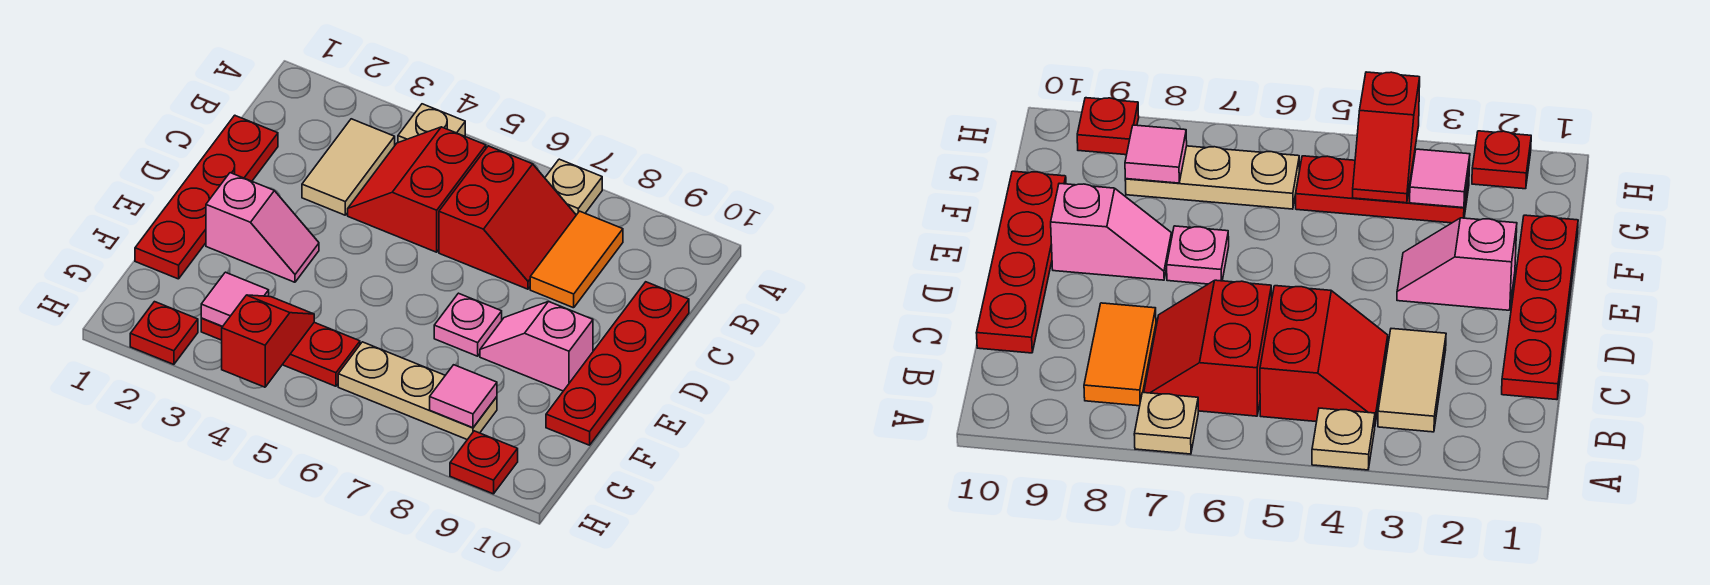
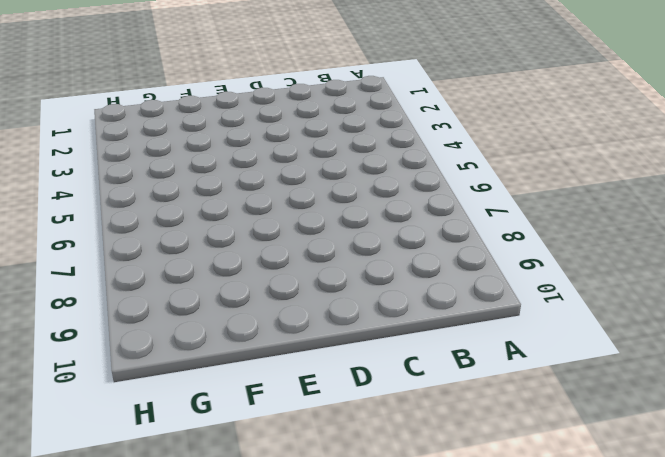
none -> tan plate A4 level 1
none -> tan plate A7 level 1
none -> tan tile B3:C3 level 1

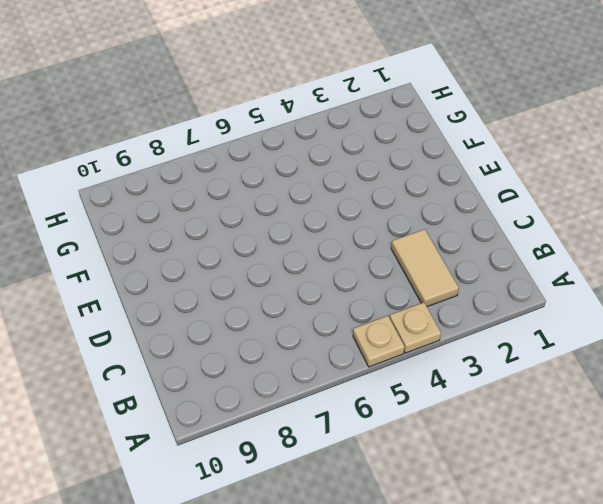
tan plate A5 level 1 -> tan plate A7 level 1
none -> red slope B4:C5 level 1 top 5
none -> red slope B6:C7 level 1 top 6
none -> orange tile B8:C8 level 1

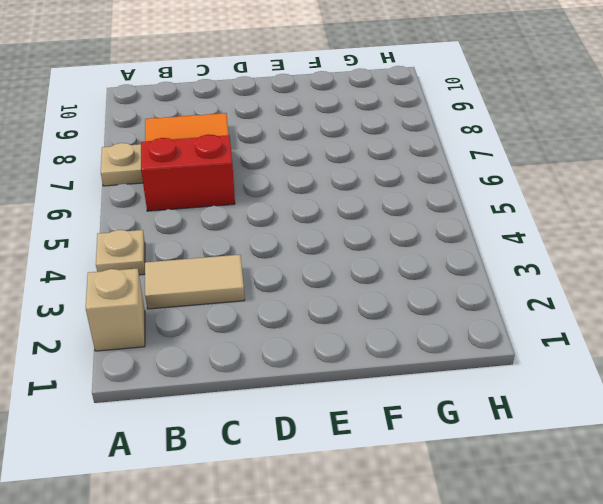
tan brick A2 level 1 -> none
none -> red slope B4:C5 level 1 top 5
none -> red plate C1:F1 level 1
none -> red plate C10:F10 level 1

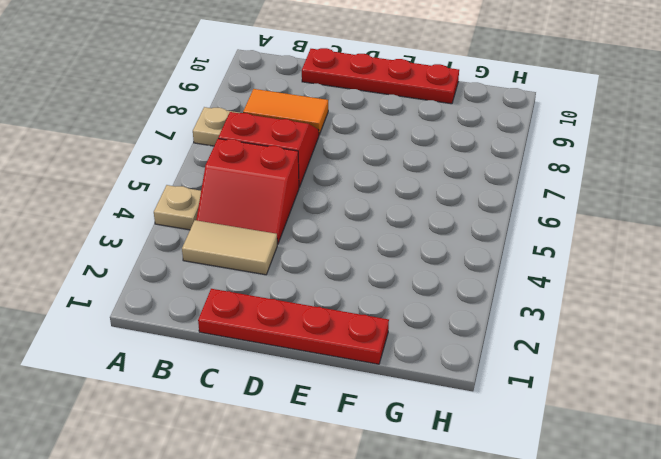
none -> pink slope E2:E3 level 1 top 2
none -> pink plate E7 level 1
none -> pink slope E8:E9 level 1 top 9

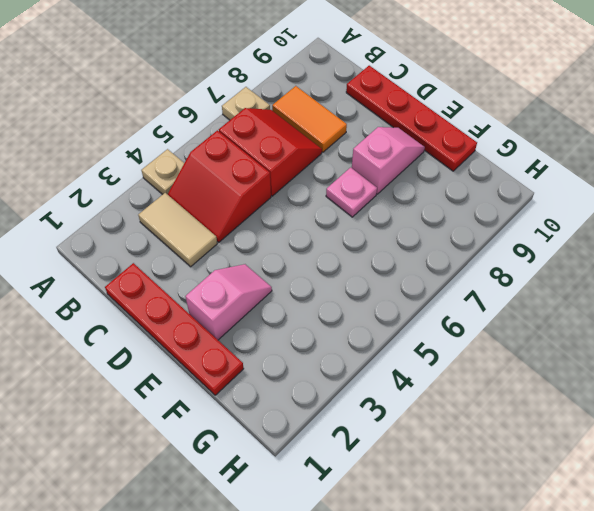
pink slope E8:E9 level 1 top 8 -> pink slope E8:E9 level 1 top 9
none -> red plate G3:G5 level 1
none -> tan plate G6:G8 level 1
none -> red plate H2 level 1

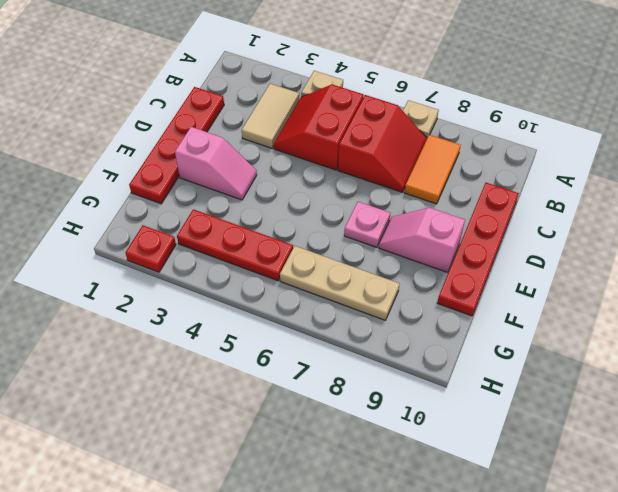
none -> red plate H9 level 1
none -> pink tile G3 level 2
none -> red slope G4:H4 level 2 top H

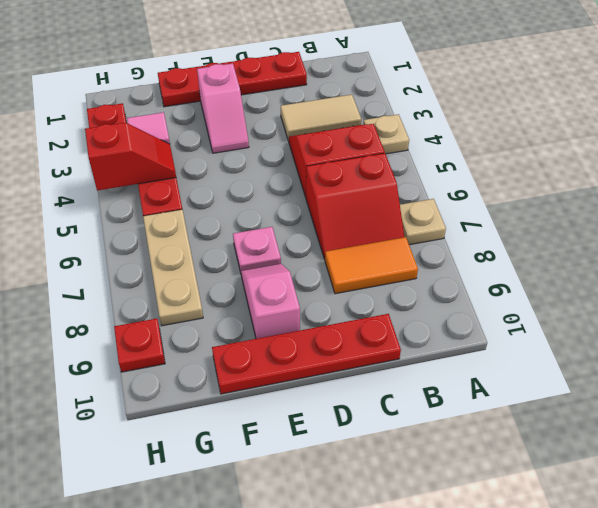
none -> pink tile G8 level 2

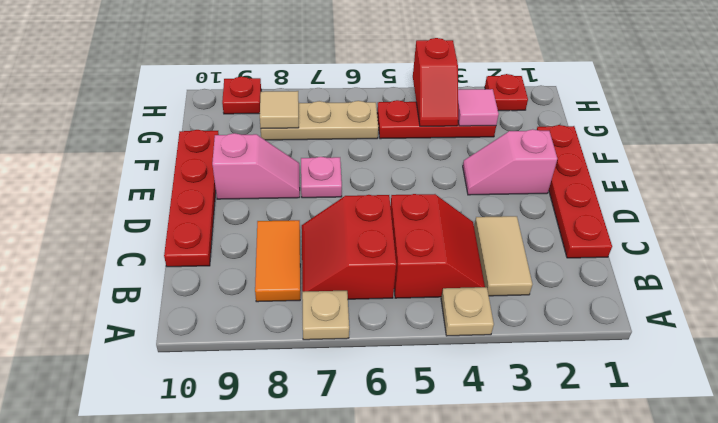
tan tile G8 level 2 -> pink tile G8 level 2

